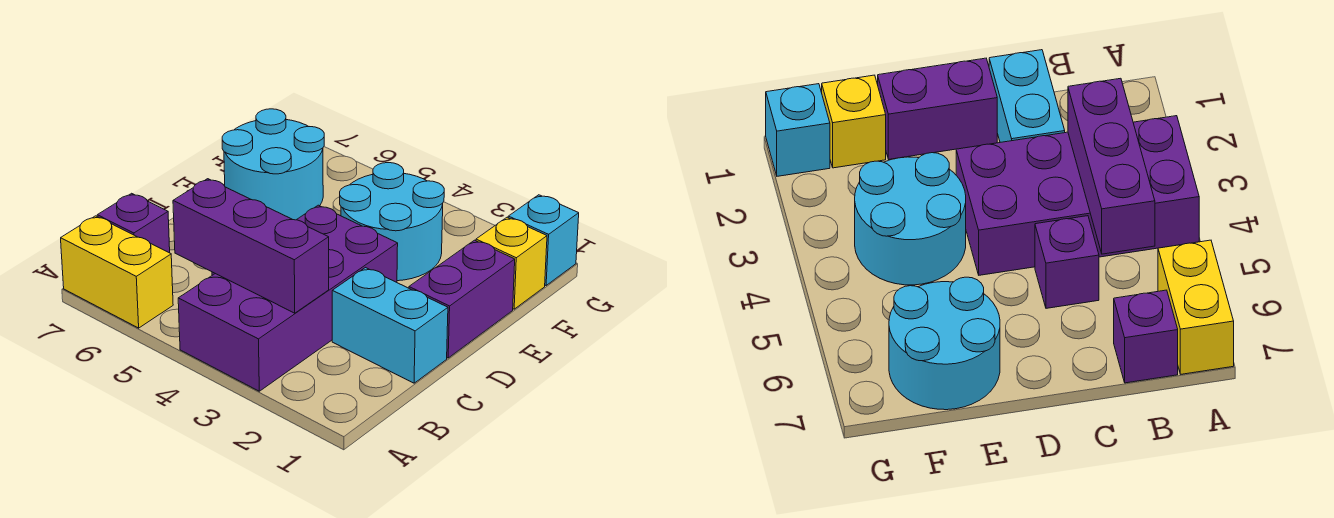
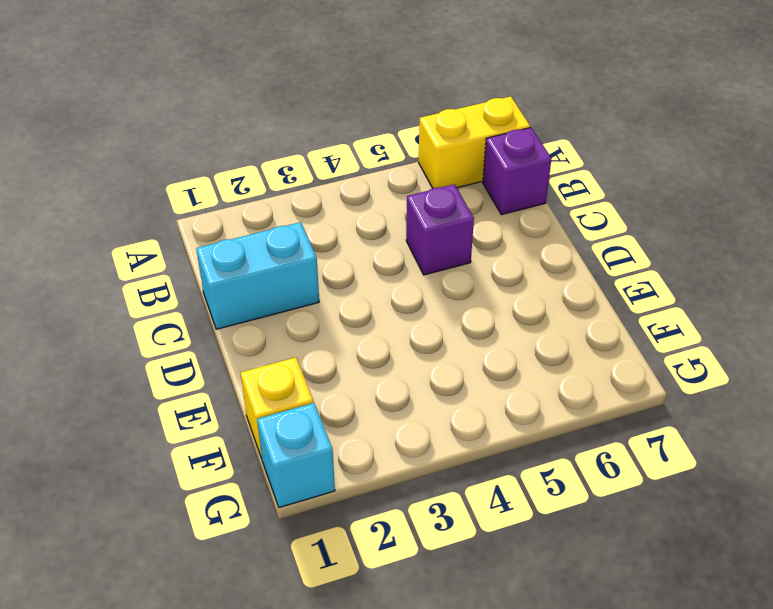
none -> purple brick A3:D4 level 1
none -> purple brick D1:E1 level 1

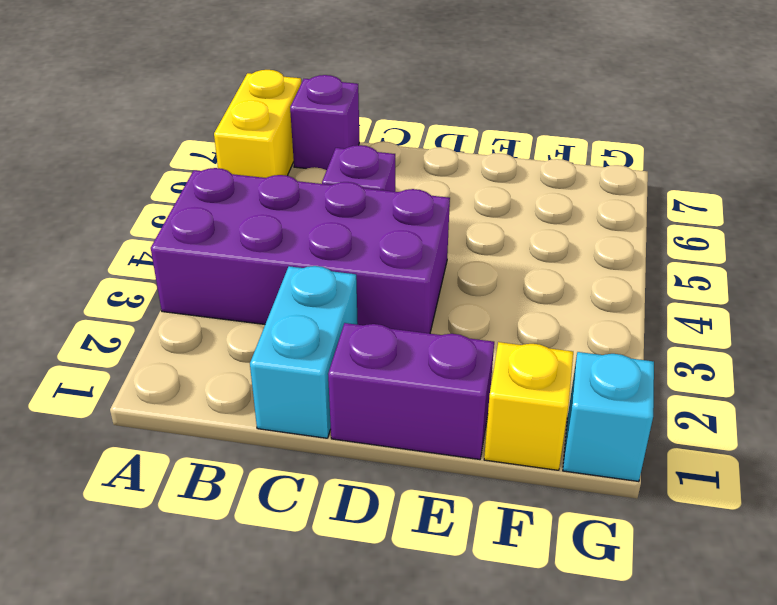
none -> cyan round brick E3:F4 level 1
none -> cyan round brick E6:F7 level 1

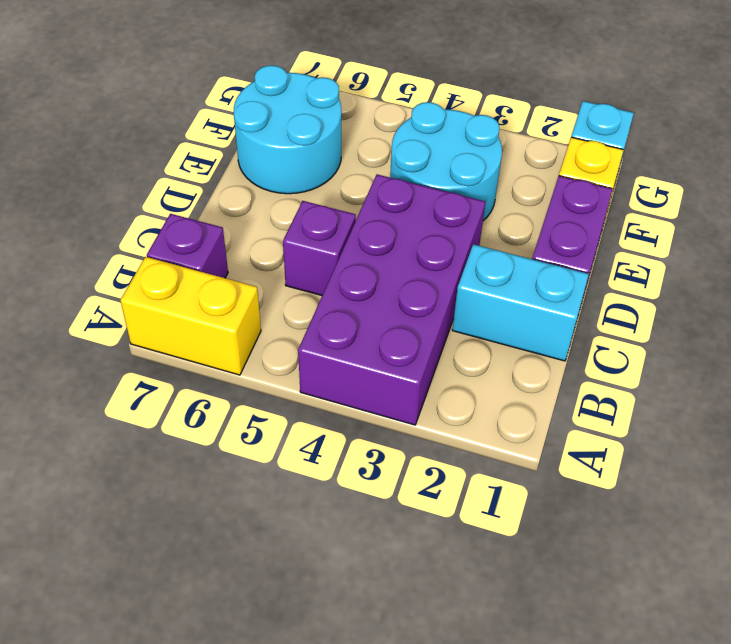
none -> purple brick B3:B5 level 2

